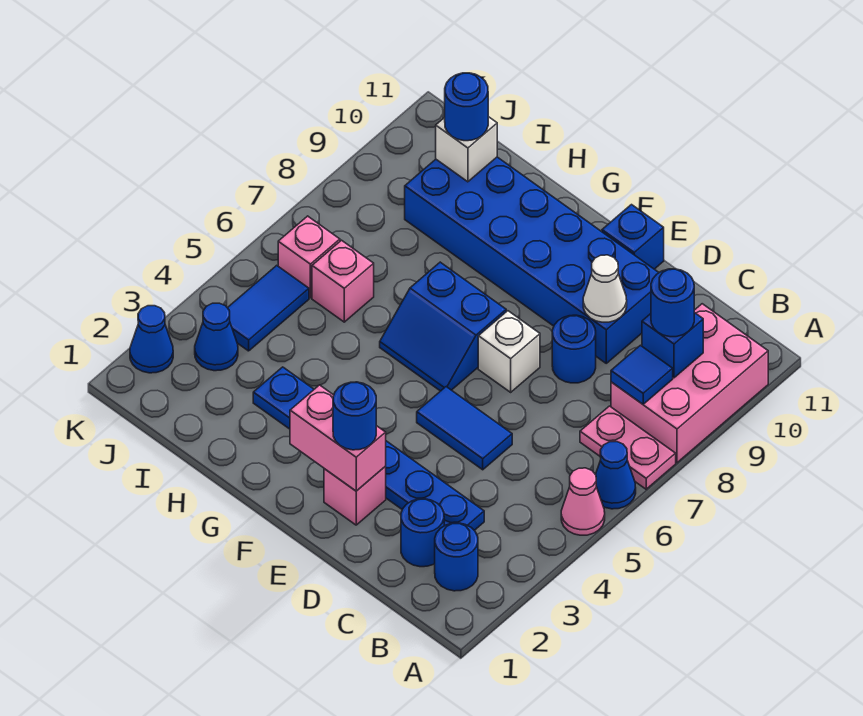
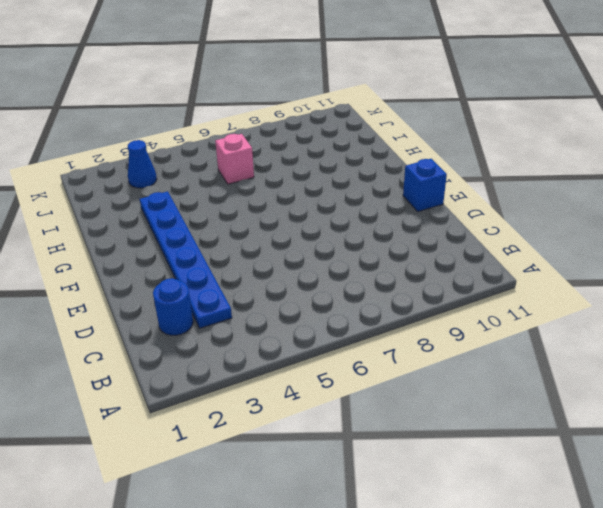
none -> pink cone A5 level 1
none -> blue cone A6 level 1
none -> pink plate A7:B7 level 1

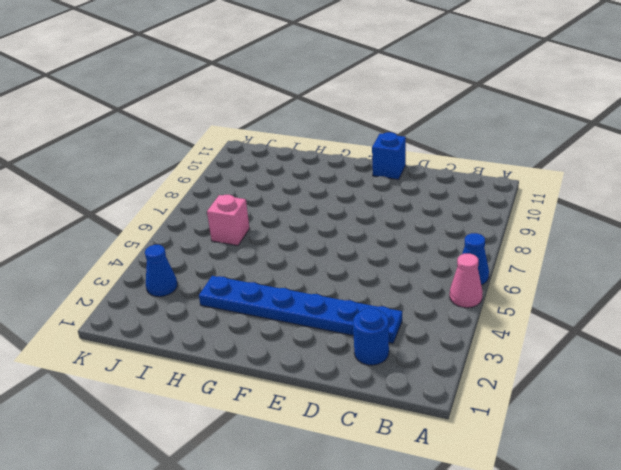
none -> pink plate A7:B7 level 1
none -> pink brick A8:B10 level 1
none -> blue round brick B2 level 1

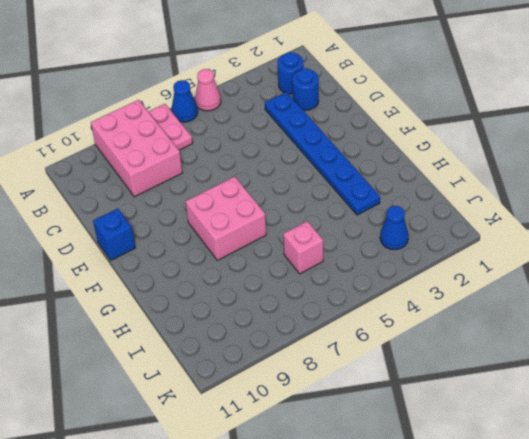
pink brick A8:C9 level 1 -> pink brick A8:B10 level 1
pink brick F7:G8 level 1 -> blue slope F6:G7 level 1 top 7
none -> blue tile D5:E5 level 1
none -> blue round brick D8 level 1
none -> blue brick D9:I10 level 1

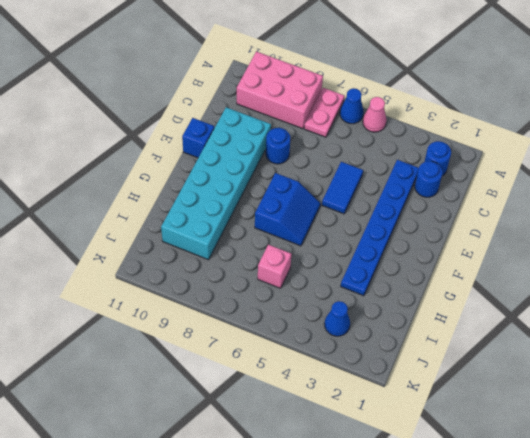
cyan brick D9:I10 level 1 -> blue brick D9:I10 level 1
none -> pink brick E2 level 1
none -> white brick E7 level 1
none -> blue tile J4:J5 level 1

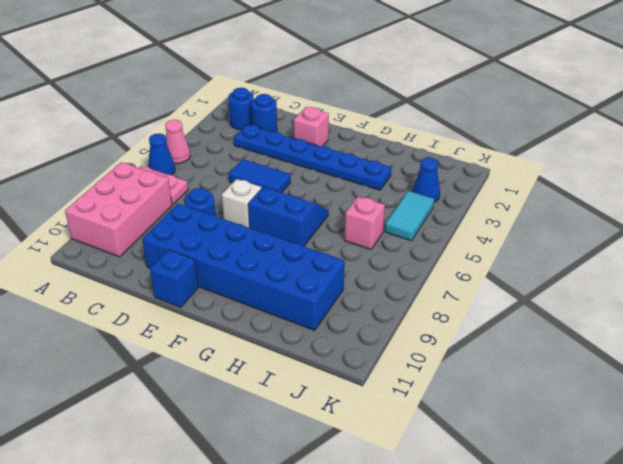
cyan tile J4:J5 level 1 -> blue tile J4:J5 level 1
none -> pink brick J6 level 1
none -> blue cone K2 level 1
none -> blue tile B8 level 2

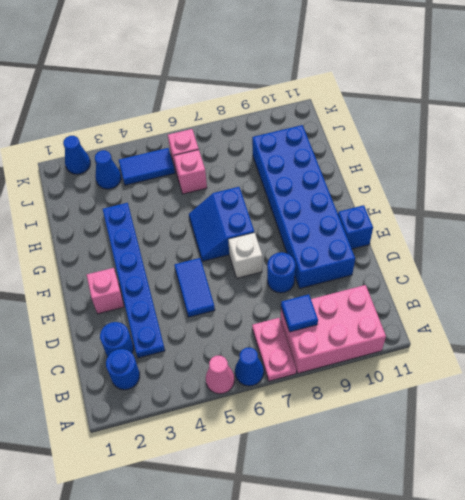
none -> blue brick B9 level 2
none -> white cone D9 level 2
none -> pink brick E2:F2 level 2

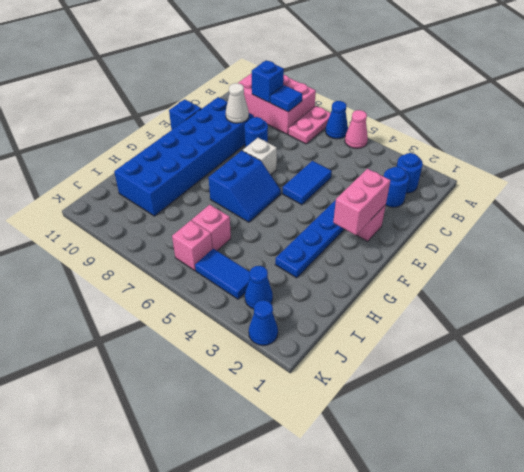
none -> white brick I10 level 2
none -> blue round brick B9 level 3
none -> blue round brick E2 level 3

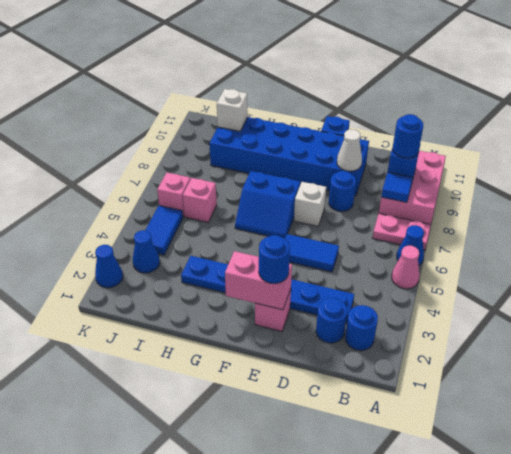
none -> blue round brick I10 level 3

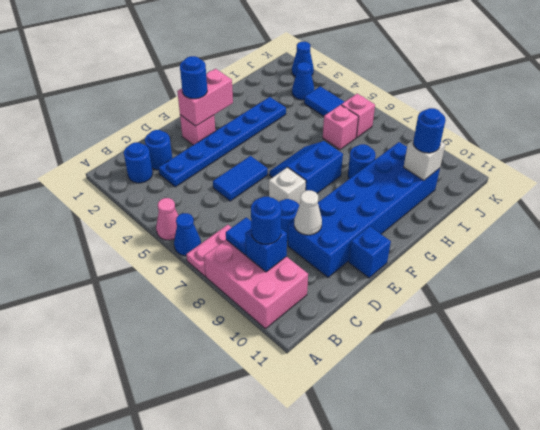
blue round brick H8 level 1 -> none

